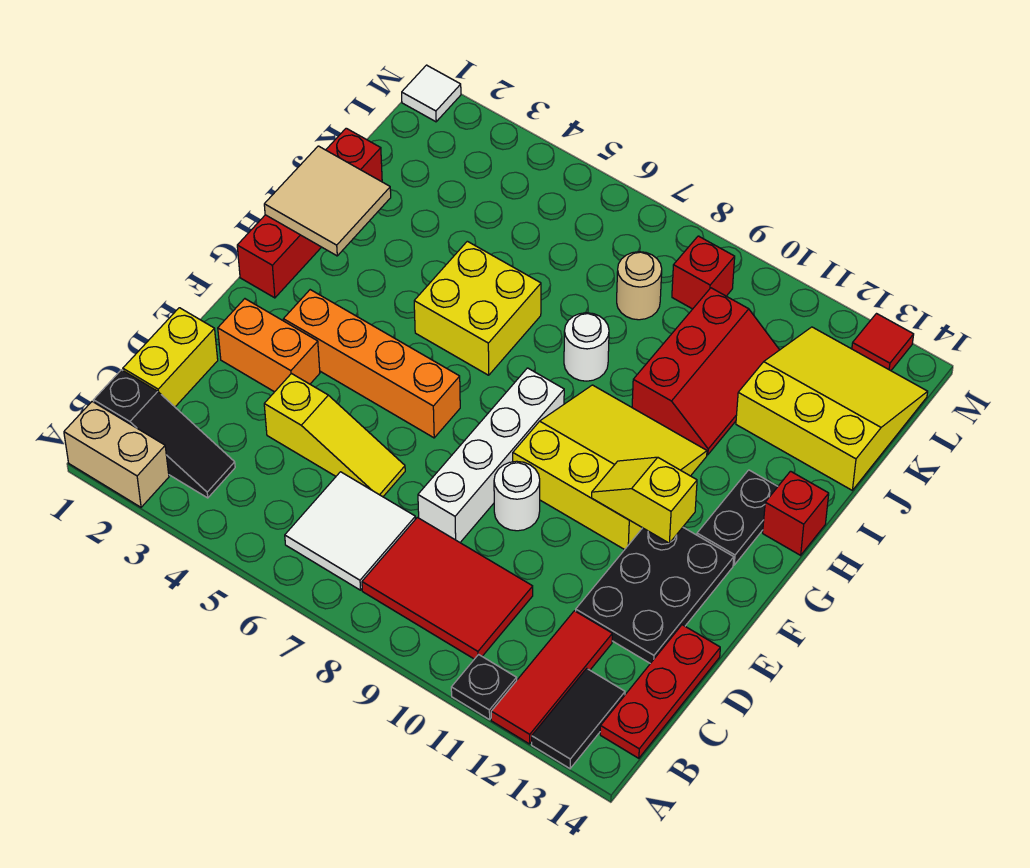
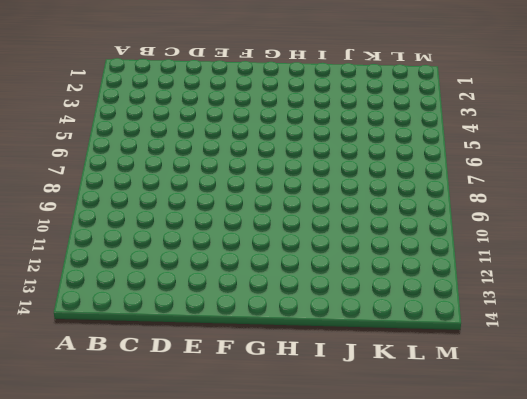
none -> tan brick A1:A2 level 1
none -> black plate A11 level 1
none -> red tile A12:C12 level 1

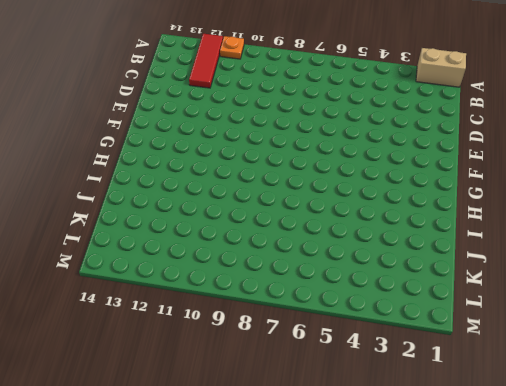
orange plate A11 level 1 -> black plate A11 level 1
none -> black tile A13:B13 level 1
none -> black slope B1:B3 level 1 top 1
none -> white tile B6:C7 level 1

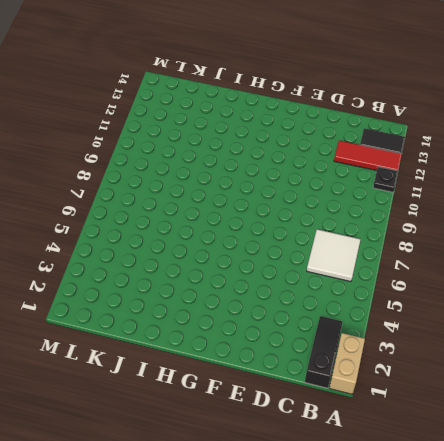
none -> red tile B8:C10 level 1
none -> red plate B14:D14 level 1
none -> yellow brick C1:D1 level 1

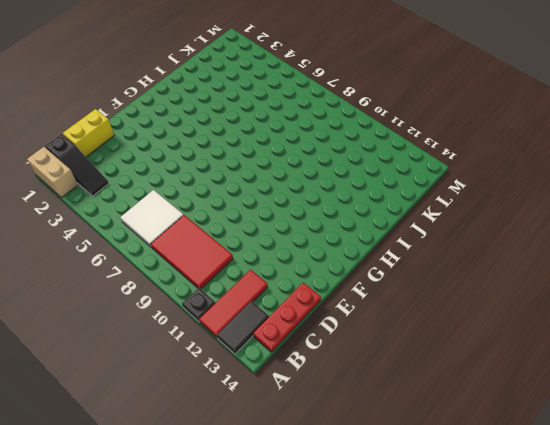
none -> yellow slope D4:D6 level 1 top 4
none -> white brick D8:G8 level 1
none -> black plate D12:F13 level 1

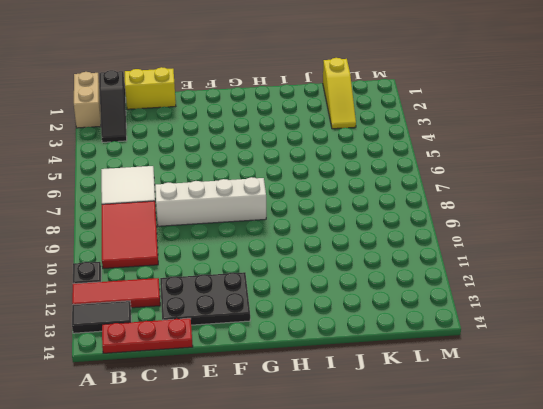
yellow slope K1:K3 level 1 top 1 -> yellow slope D4:D6 level 1 top 4
none -> orange brick E2:E3 level 1
none -> white round brick E9 level 1
none -> orange brick F3:F6 level 1

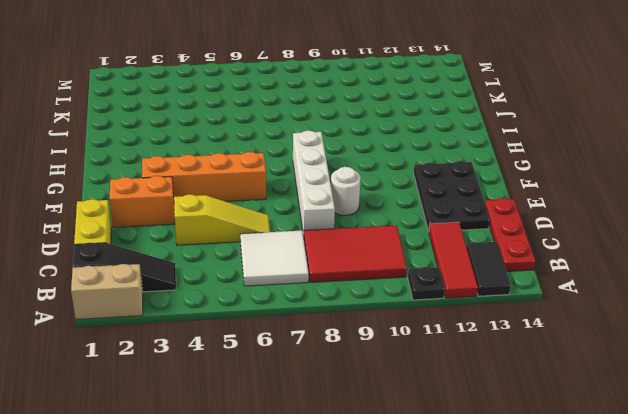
none -> yellow slope F9:H11 level 1 top F
none -> red brick G1:J1 level 1
none -> black plate G13:H13 level 1

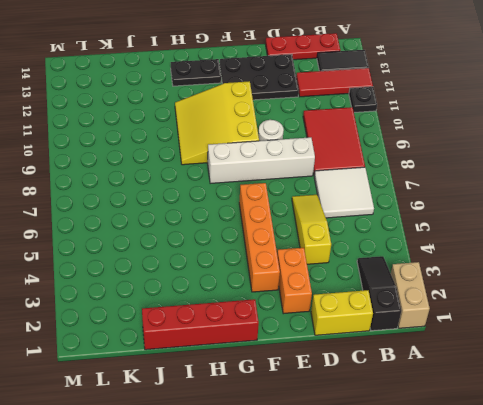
none -> yellow brick H5:I6 level 1
none -> red brick H14 level 1
none -> white round brick I8 level 1

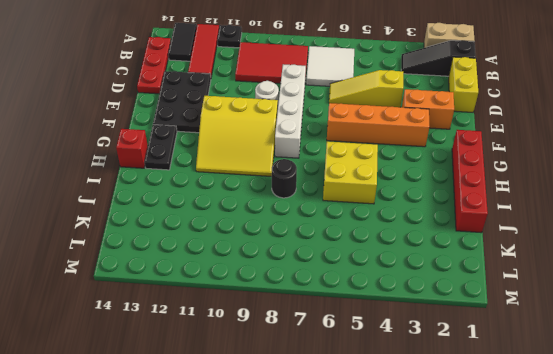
black round brick I8 level 1 -> white round brick I8 level 1
none -> red slope I10:K11 level 1 top 10
none -> yellow slope J12:L14 level 1 top J
none -> tan round brick K8 level 1

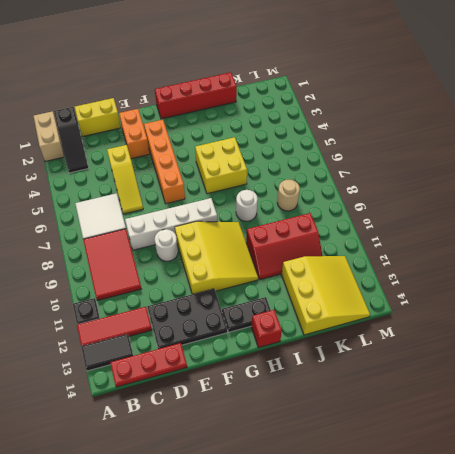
none -> red brick L9 level 1
none -> white tile M1 level 1
none -> red tile M13 level 1

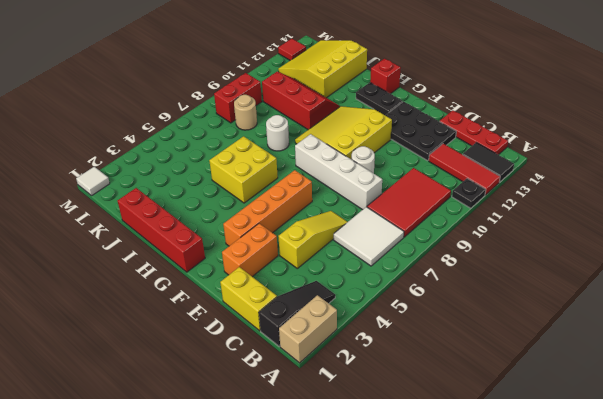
red brick L8:L9 level 1 -> red brick L9 level 1
none -> yellow slope F11:F12 level 2 top 12
none -> tan tile H1:I2 level 2

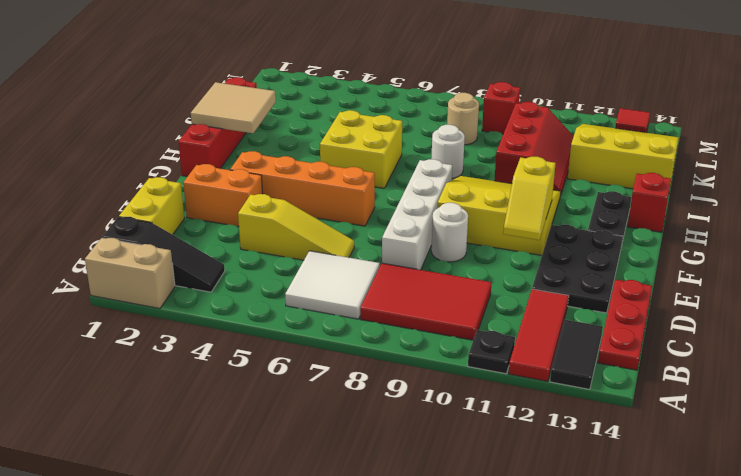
yellow slope E11:F11 level 2 top F -> yellow slope F11:F12 level 2 top 12
none -> white tile M1 level 1

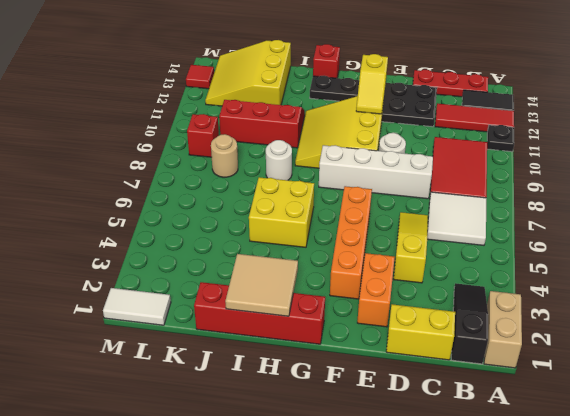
white tile L1:M1 level 1 -> white tile M1 level 1

